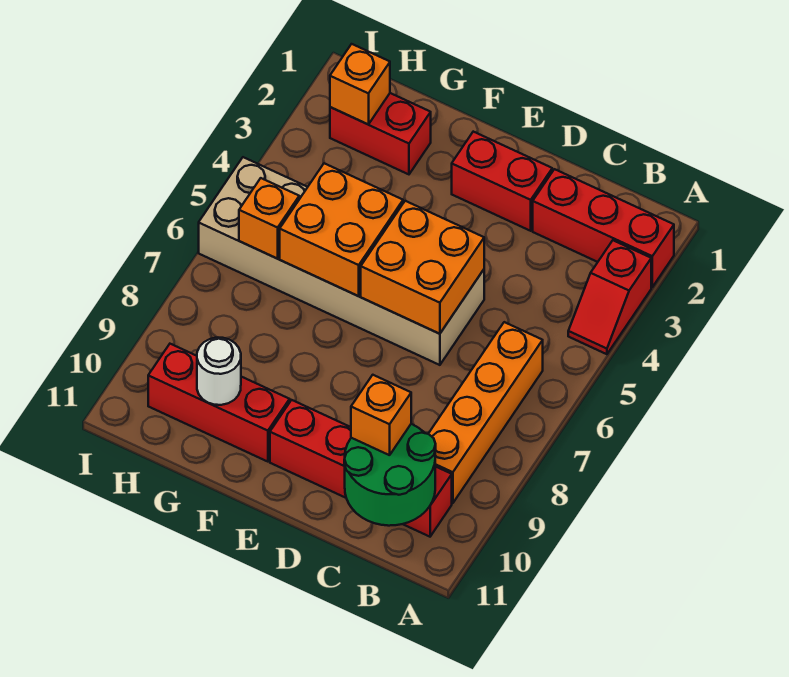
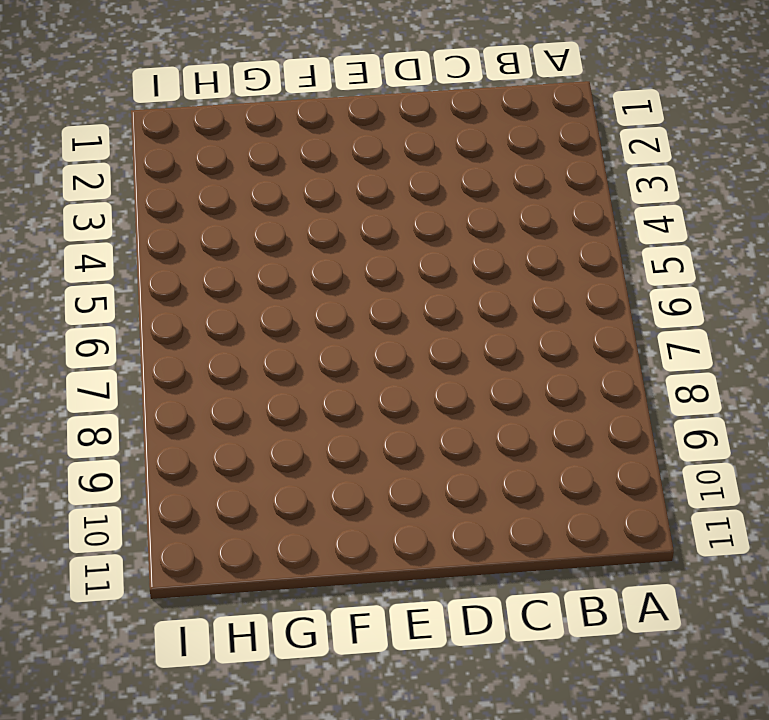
none -> red brick A2:C2 level 1
none -> red slope A3:A4 level 1 top 3
none -> orange brick B6:B9 level 1

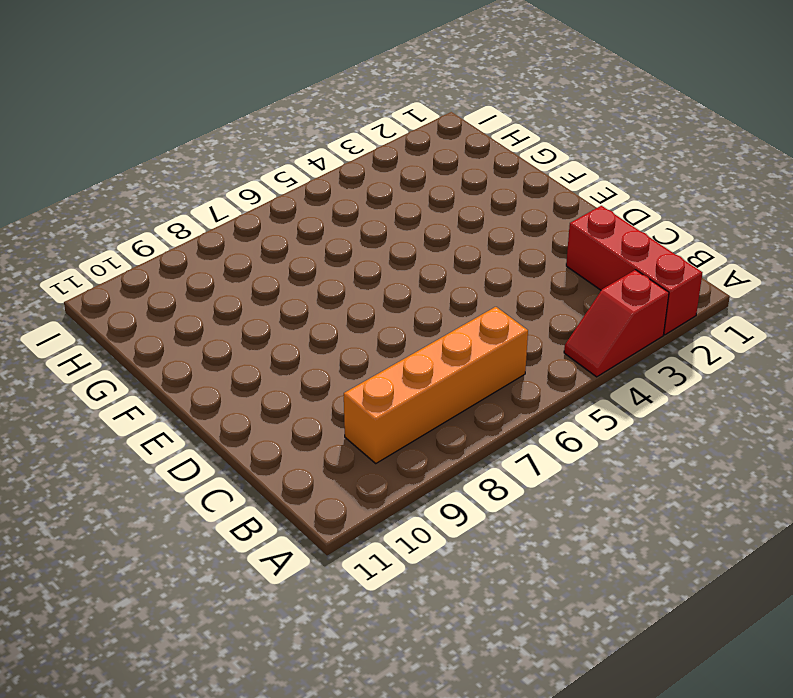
none -> red brick B10:E10 level 1
none -> red brick D2:E2 level 1
none -> tan brick D5:I6 level 1

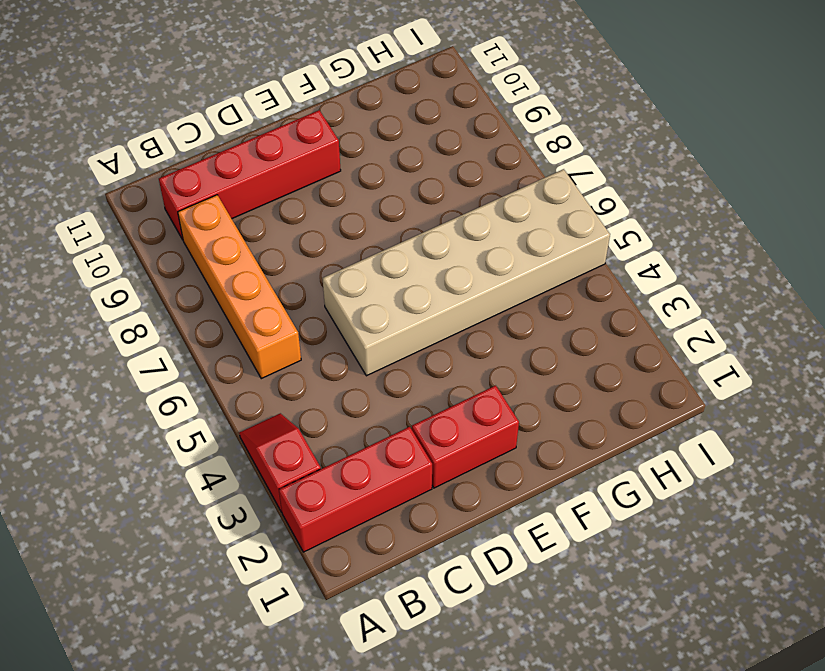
none -> red brick F10:H10 level 1
none -> red brick G2:H2 level 1
none -> green round brick B10:C11 level 2

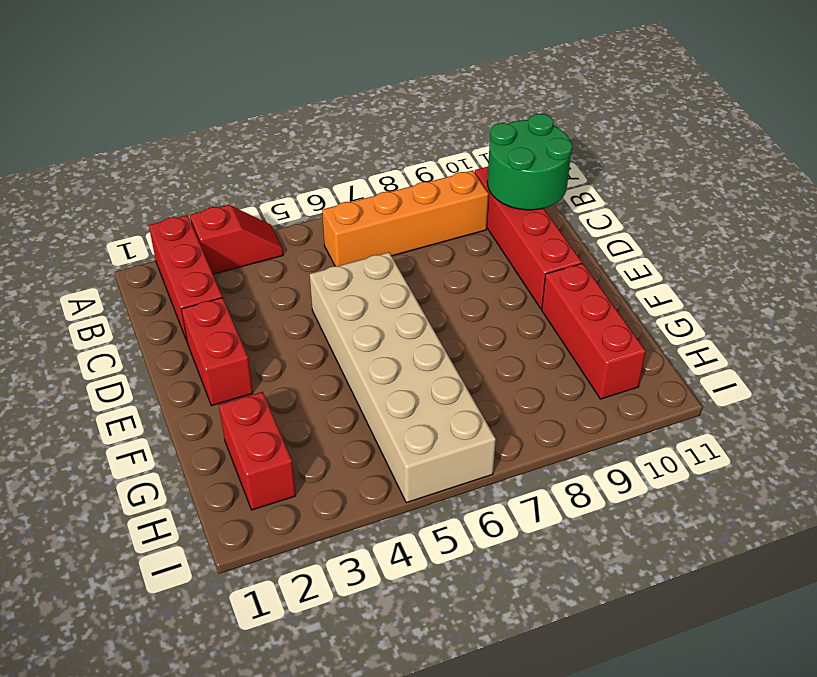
none -> orange brick D5:E6 level 2
none -> orange brick F5:G6 level 2
none -> white round brick G10 level 2

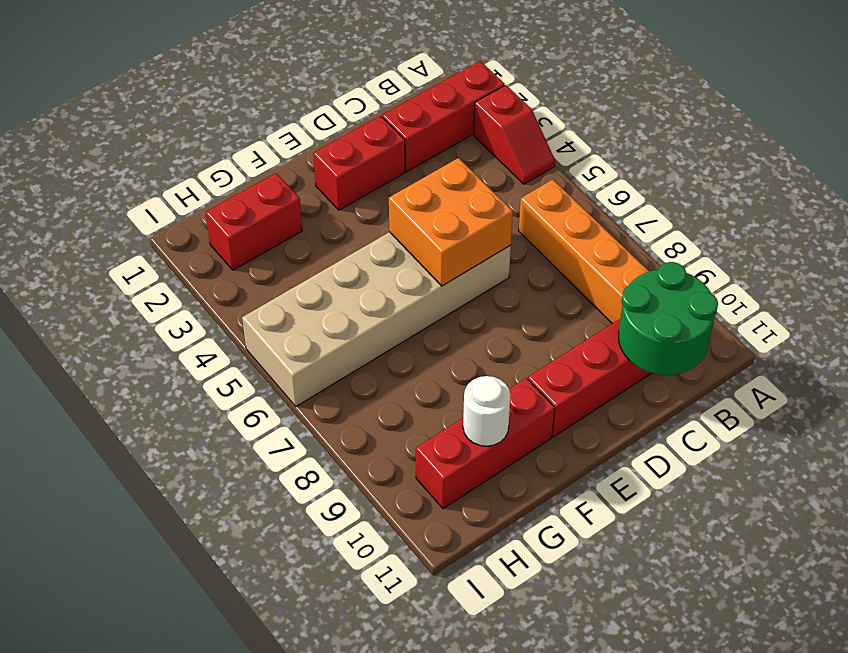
none -> orange brick F5:G6 level 2
none -> orange brick H2 level 2
none -> orange brick H6 level 2

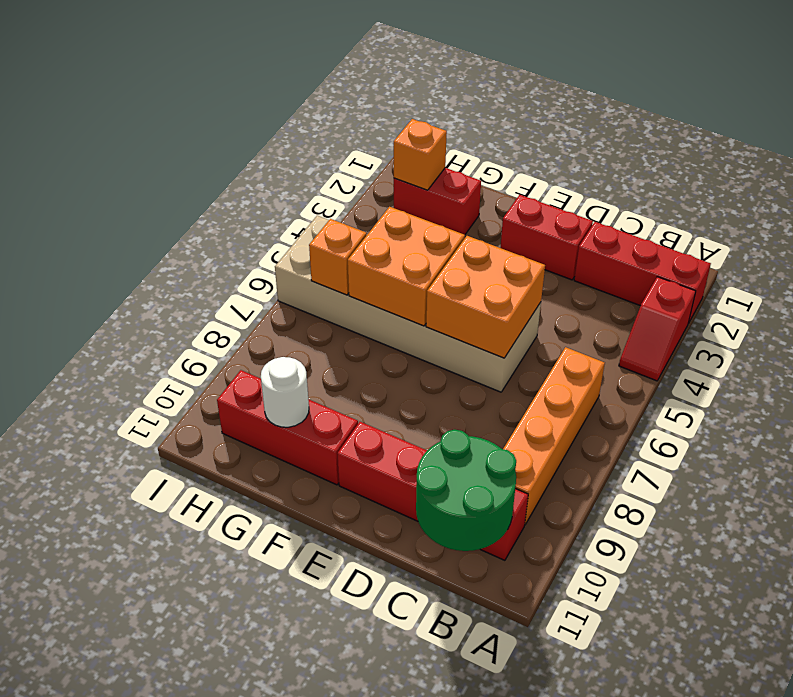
none -> orange brick C10 level 3

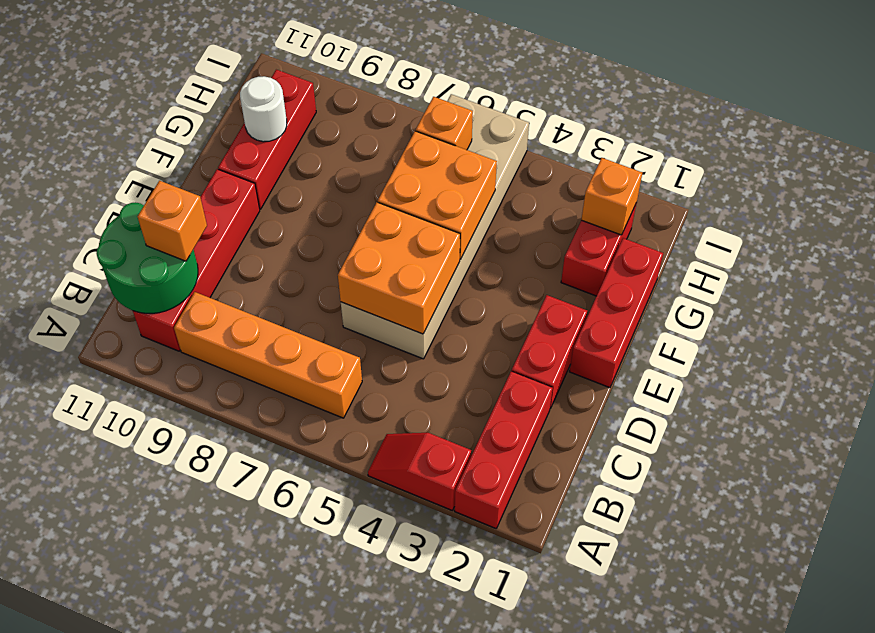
red brick E1:G1 level 1 -> none

